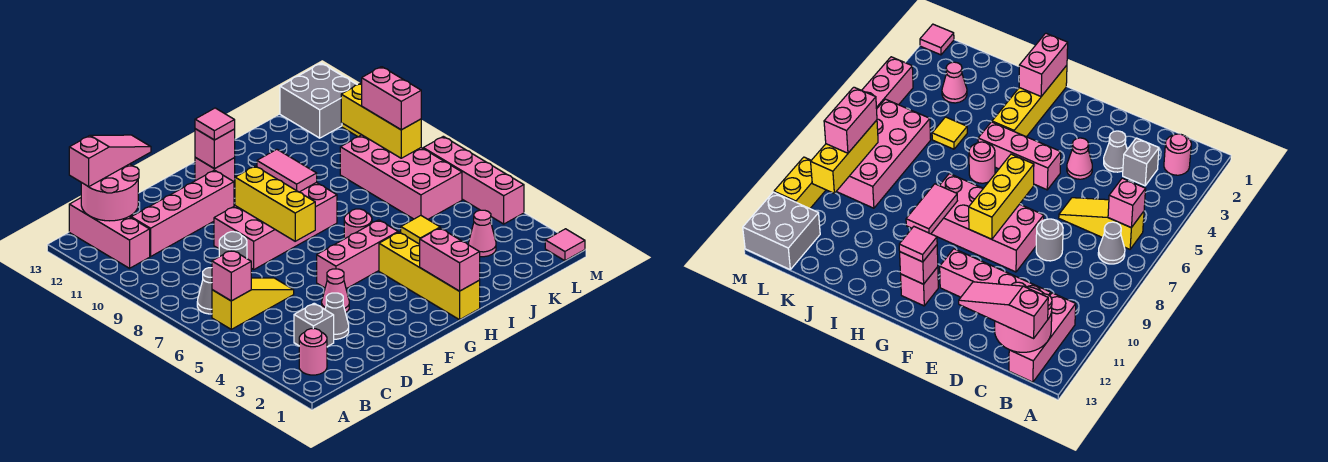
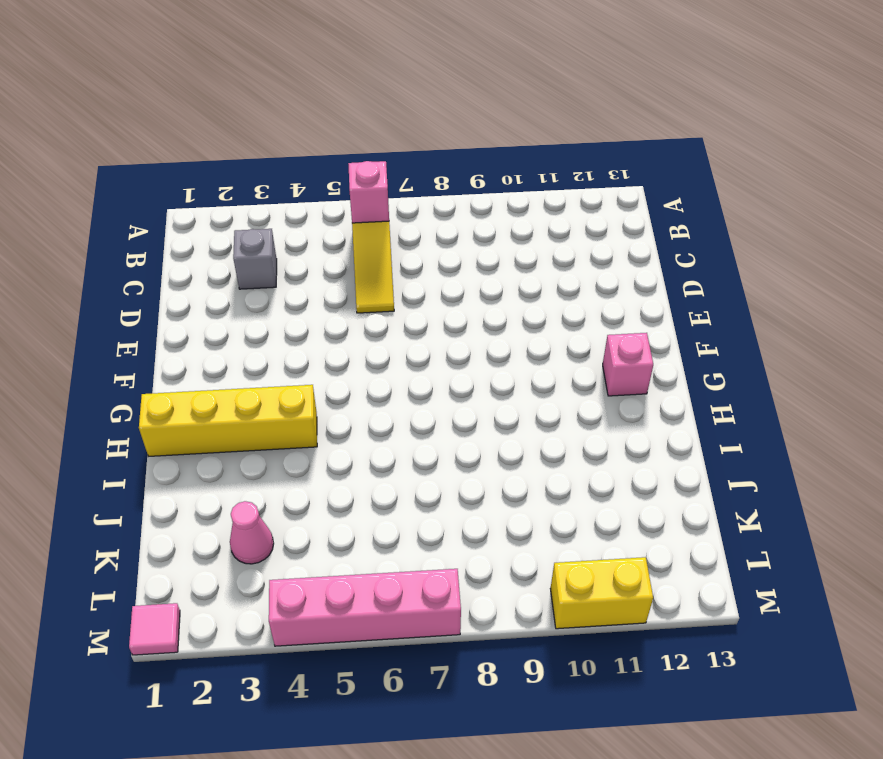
none -> pink round brick B2 level 1
none -> grey cone B7 level 1
none -> pink brick B11:B13 level 1
none -> pink brick C11:F11 level 1

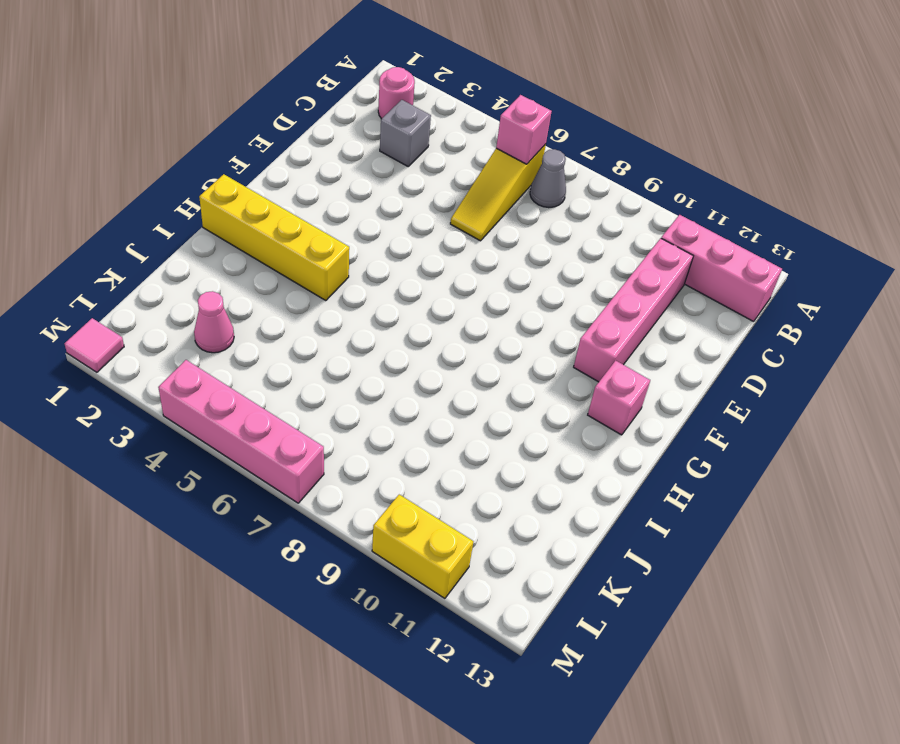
none -> grey cone D3 level 1
none -> grey round brick D8 level 1
none -> pink cone E4 level 1
none -> pink brick E8:H9 level 1

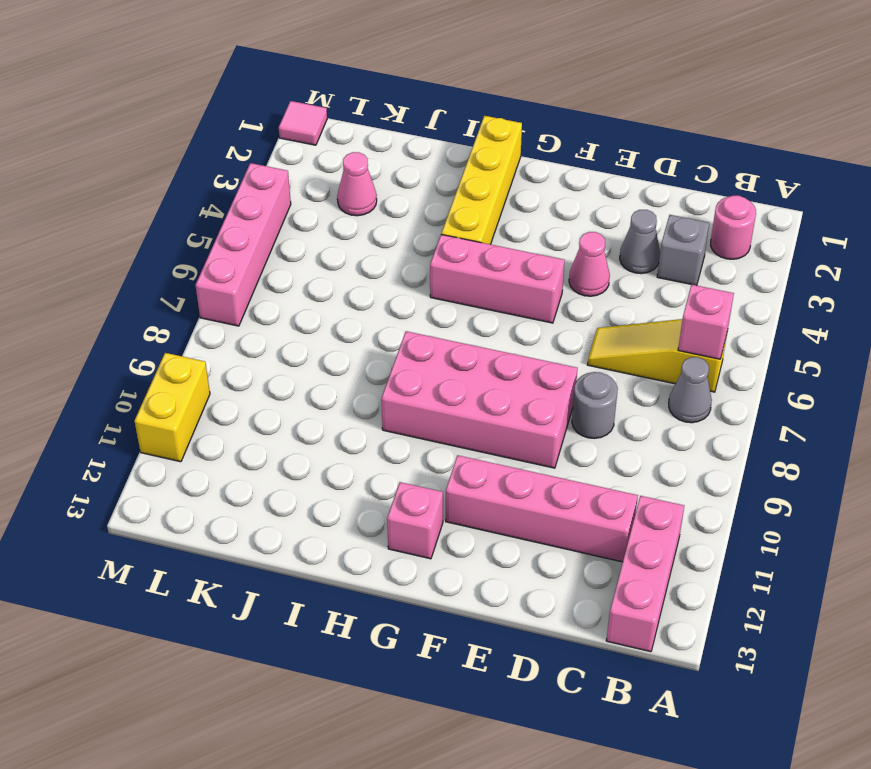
none -> pink round brick H6 level 1
none -> yellow tile J5 level 1
none -> pink brick K6:L9 level 1
none -> grey brick L12:M13 level 1

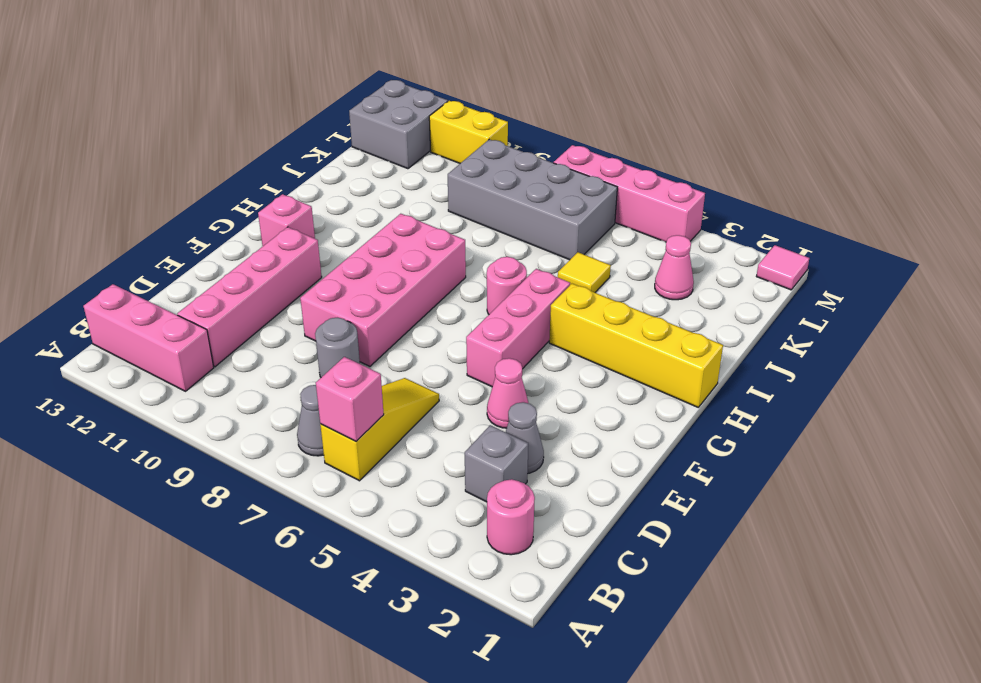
grey brick K6:L9 level 1 -> pink brick K6:L9 level 1
none -> pink round brick B12:C13 level 2
none -> yellow brick F7:F9 level 2
none -> pink brick G12 level 2
none -> pink brick H1:H2 level 2

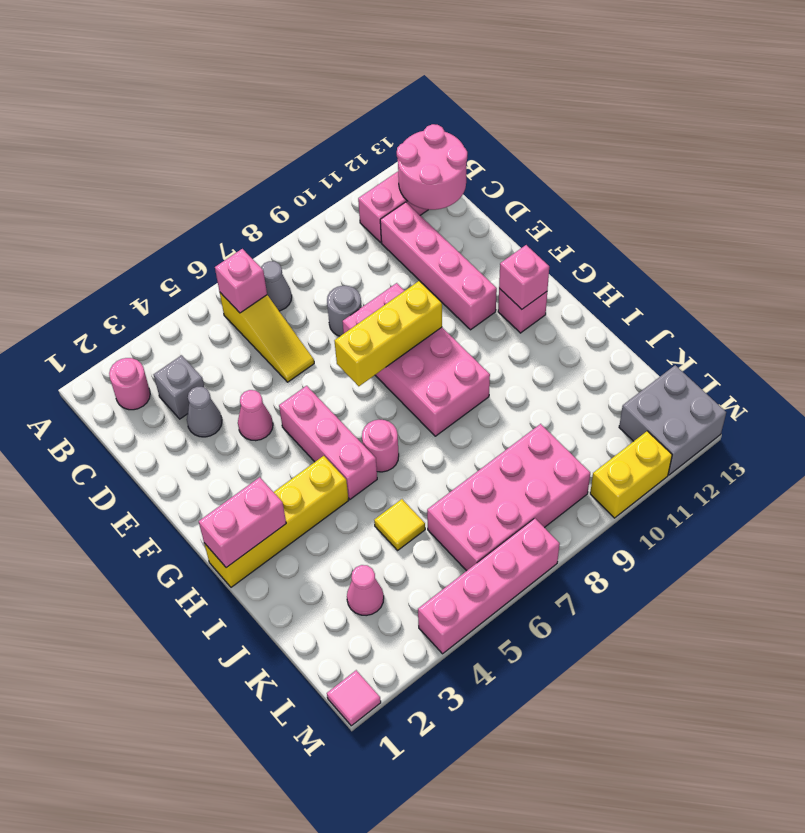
none -> pink tile H9:H10 level 2
none -> yellow brick L8:L10 level 2
none -> pink slope B13:D13 level 3 top B
none -> pink tile G12 level 3

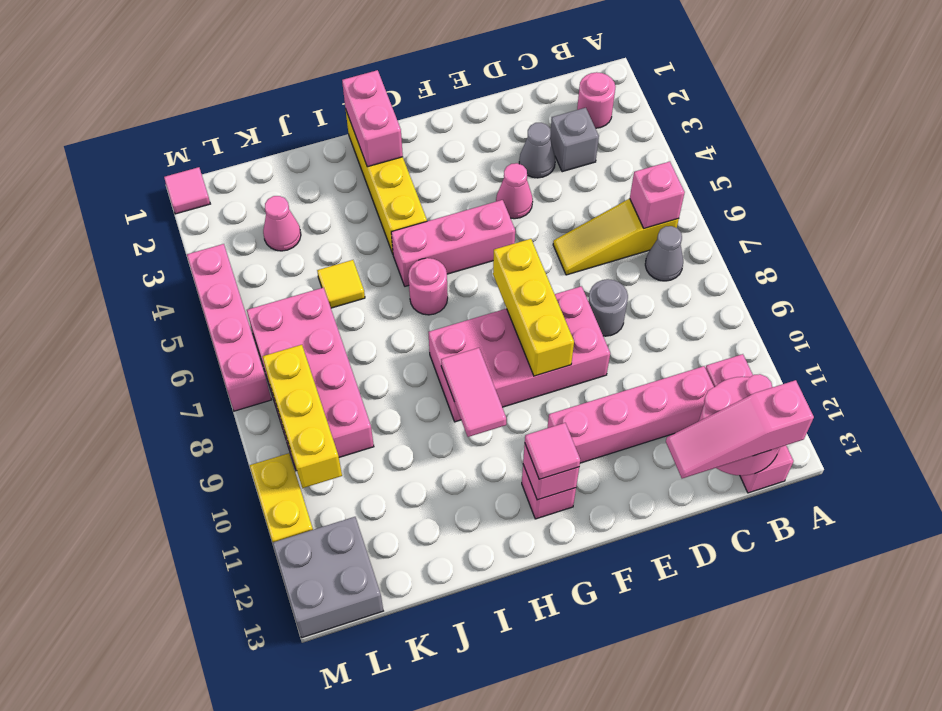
none -> pink brick L8:L9 level 3

